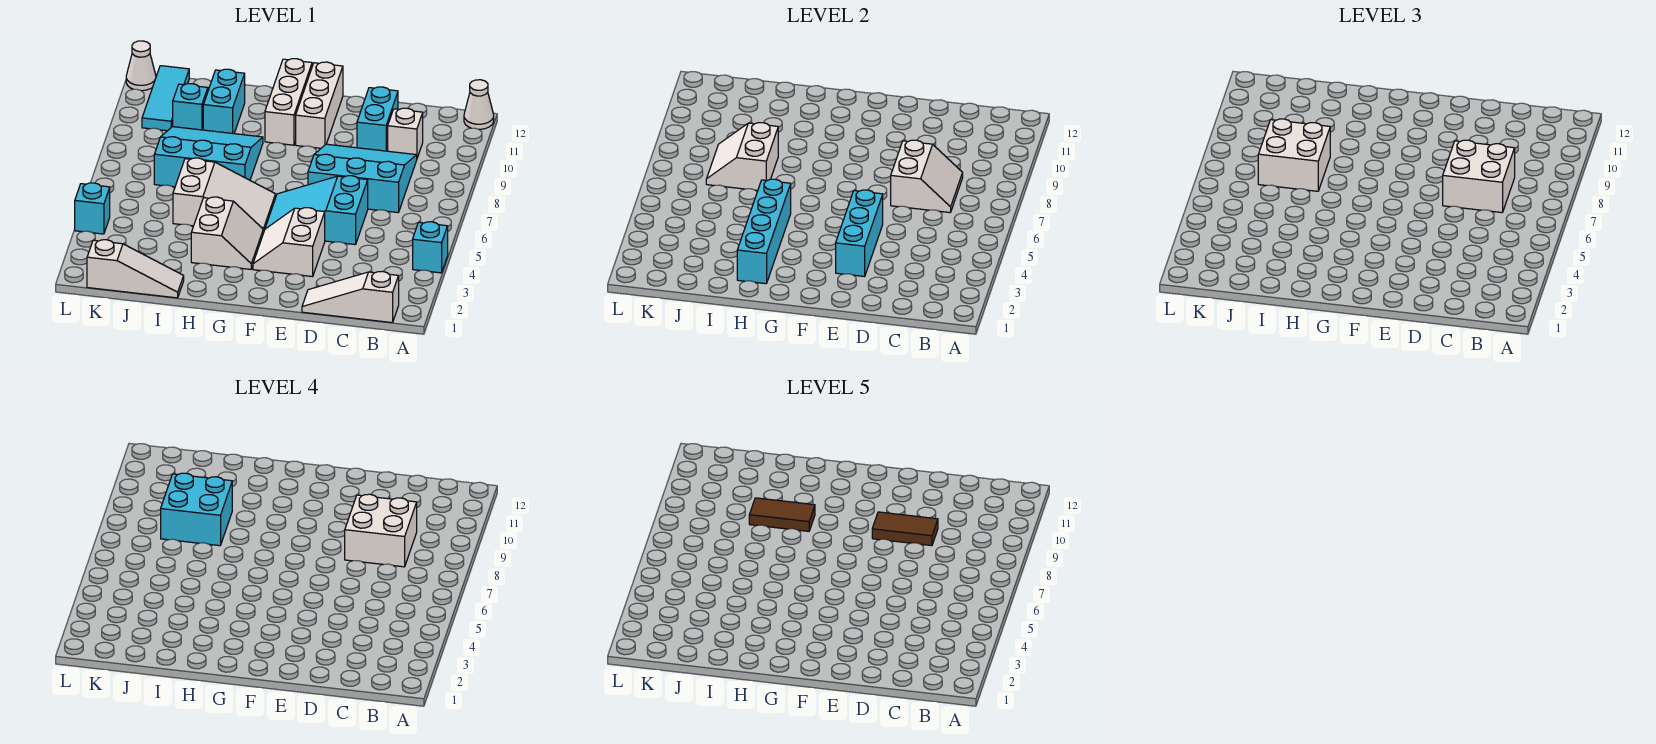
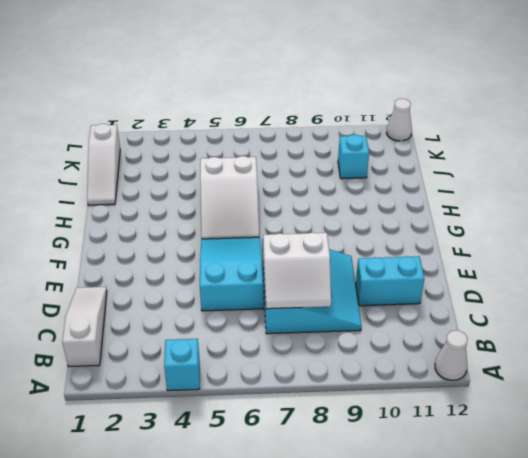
none -> white brick C10 level 1
none -> white slope E3:F4 level 1 top E
none -> white brick F10:F12 level 1

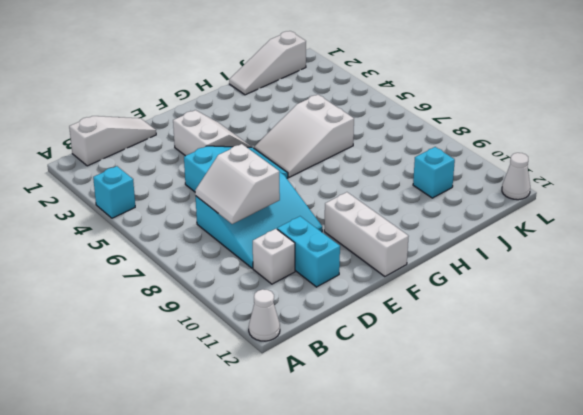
none -> white slope G3:H4 level 1 top H
none -> white brick G10:G12 level 1
none -> cyan slope H7:J9 level 1 top 7

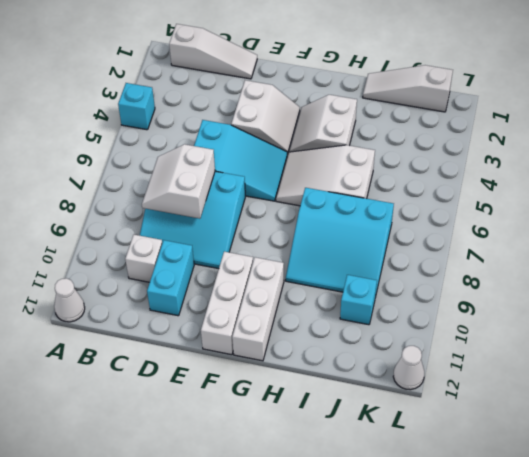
none -> cyan brick I10:I11 level 1
none -> cyan tile K10:K12 level 1
none -> cyan brick L4 level 1

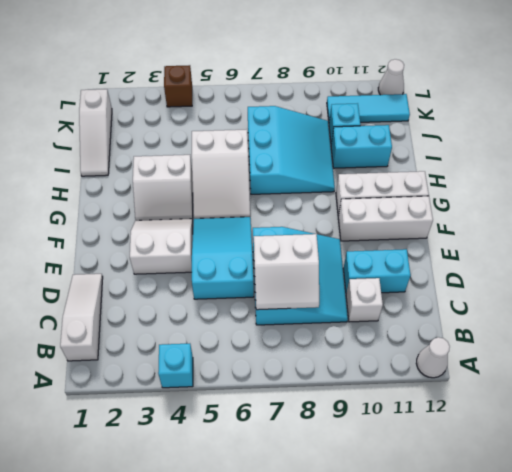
brown brick L4 level 1 -> cyan brick L4 level 1
none -> cyan brick E3:E5 level 2
none -> cyan brick H2:H5 level 2
none -> white slope I7:J8 level 2 top I

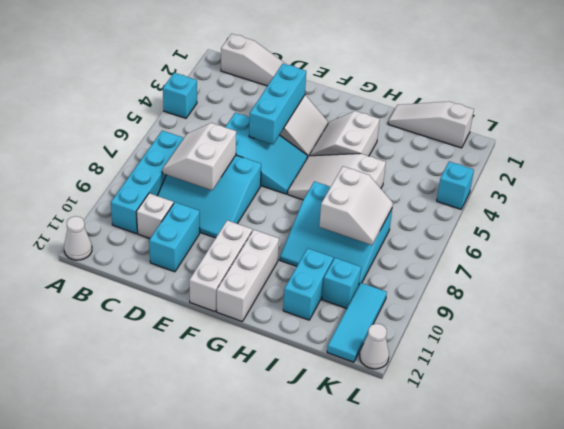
cyan brick B7:B10 level 1 -> cyan brick H2:H5 level 2
none -> white brick C7:D8 level 3
none -> white brick I7:J8 level 3
none -> white brick C8:D9 level 4

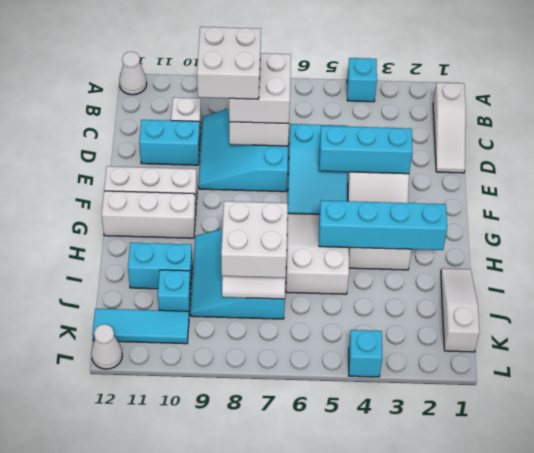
none -> cyan brick I8:J9 level 4
none -> brown tile D9:E9 level 5
none -> brown tile H9:I9 level 5

